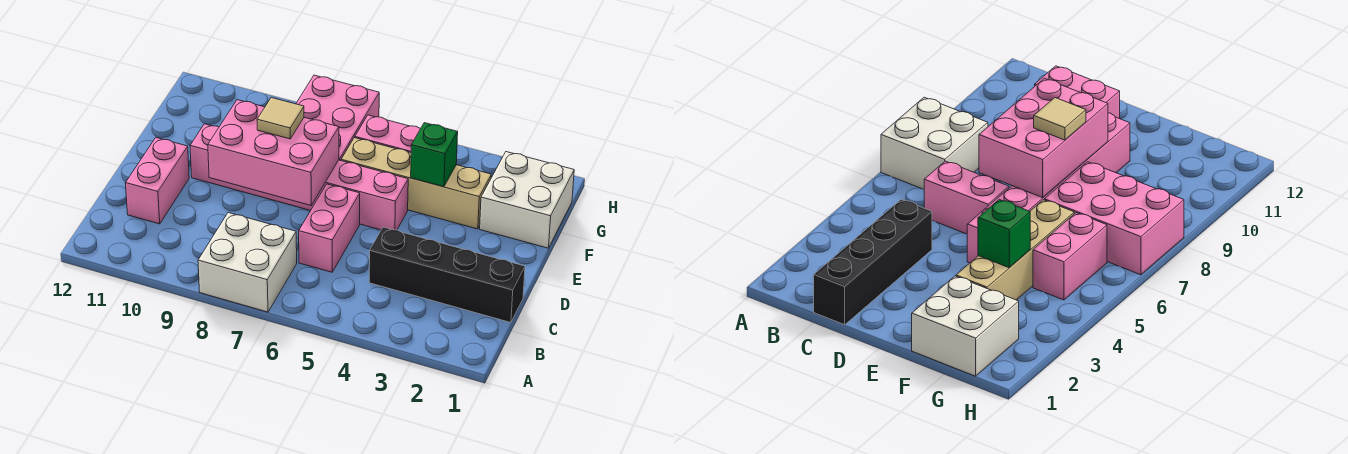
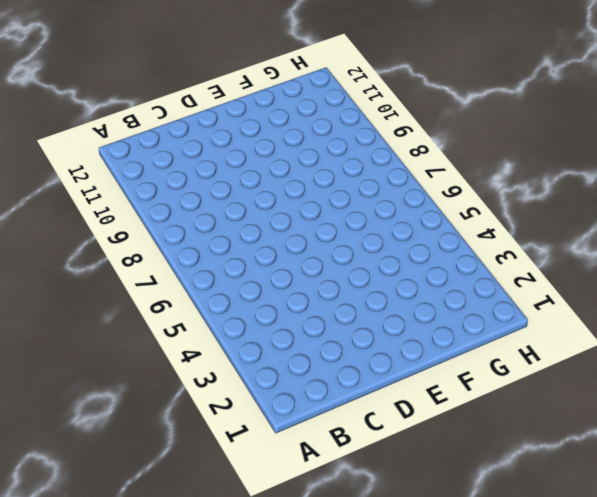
none -> white brick A7:B8 level 1
none -> black brick C1:C4 level 1
none -> pink brick C6:D6 level 1

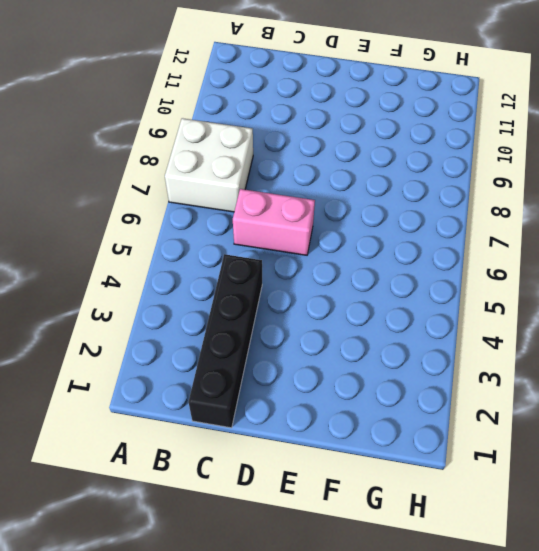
none -> pink brick C11:D11 level 1
none -> pink brick E5:E10 level 1
none -> white brick F1:G2 level 1

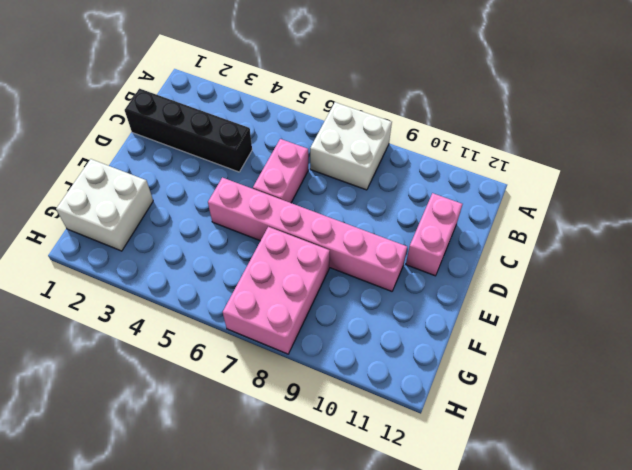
none -> tan brick F3:F6 level 1
none -> pink brick G5:G6 level 1
none -> pink brick D7:E9 level 2

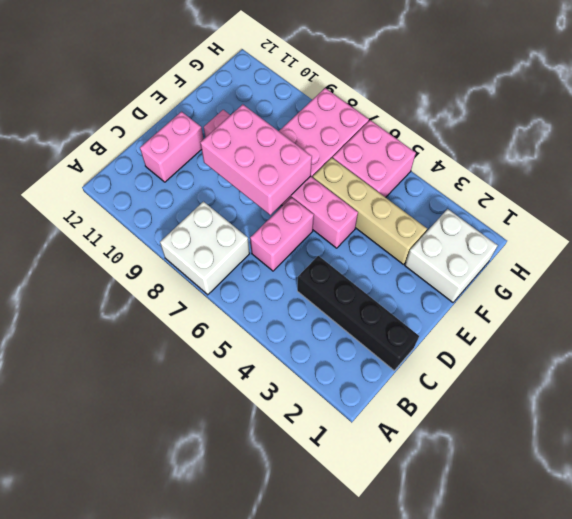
pink brick G5:H6 level 1 -> pink brick G5:G6 level 1
none -> green brick F4 level 2
none -> tan tile E8 level 3

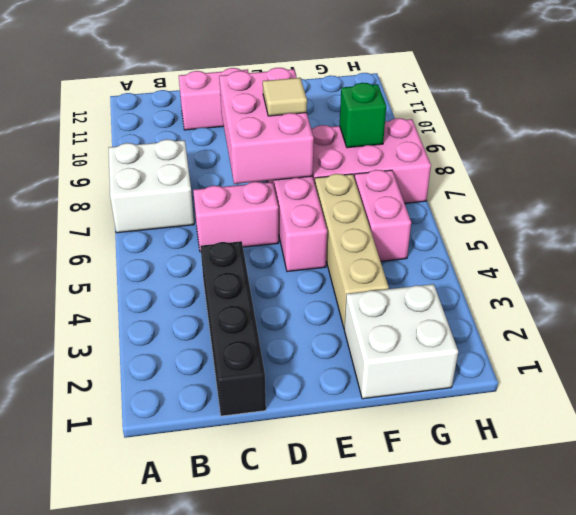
green brick G8 level 2 -> green brick F4 level 2

